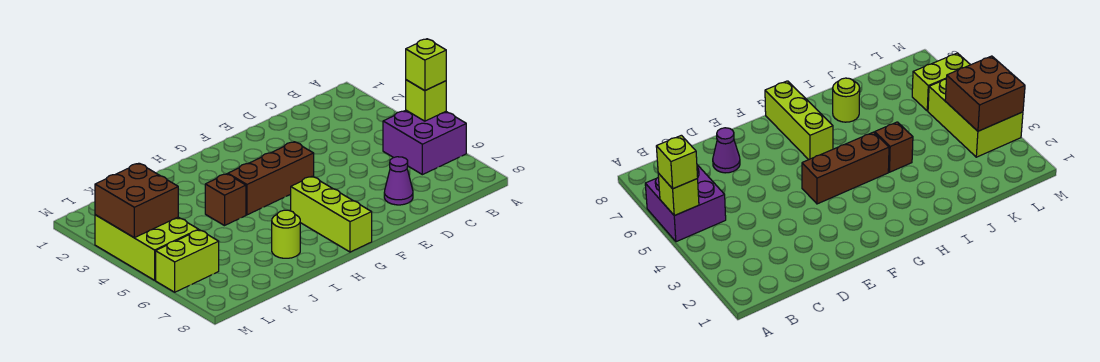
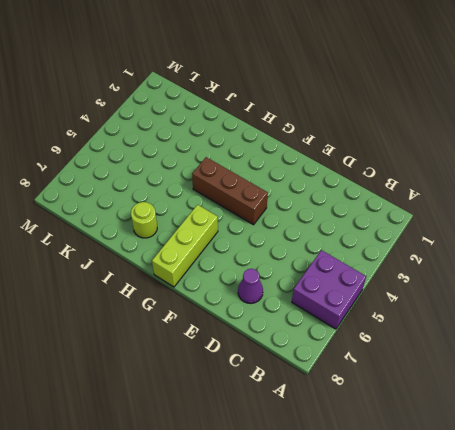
none -> brown brick I4 level 1
none -> lime brick L3:M5 level 1

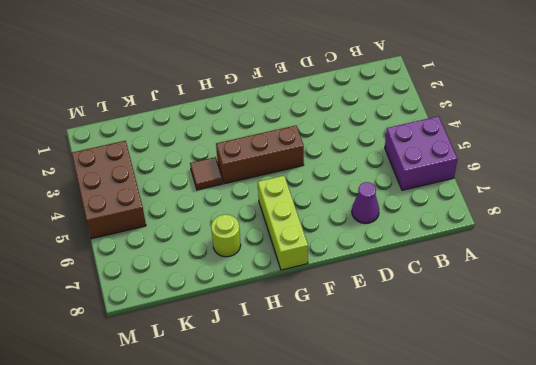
brown tile I4 level 1 -> brown brick I4 level 1
brown brick L3:M5 level 1 -> lime brick L3:M5 level 1
none -> lime brick L6:M6 level 1
none -> lime brick A5 level 2

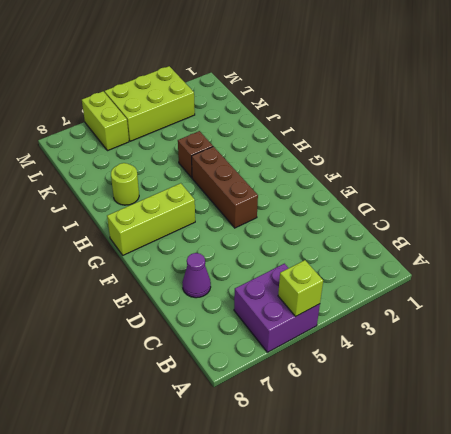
none -> brown brick L3:M4 level 2
none -> lime brick A5 level 3

